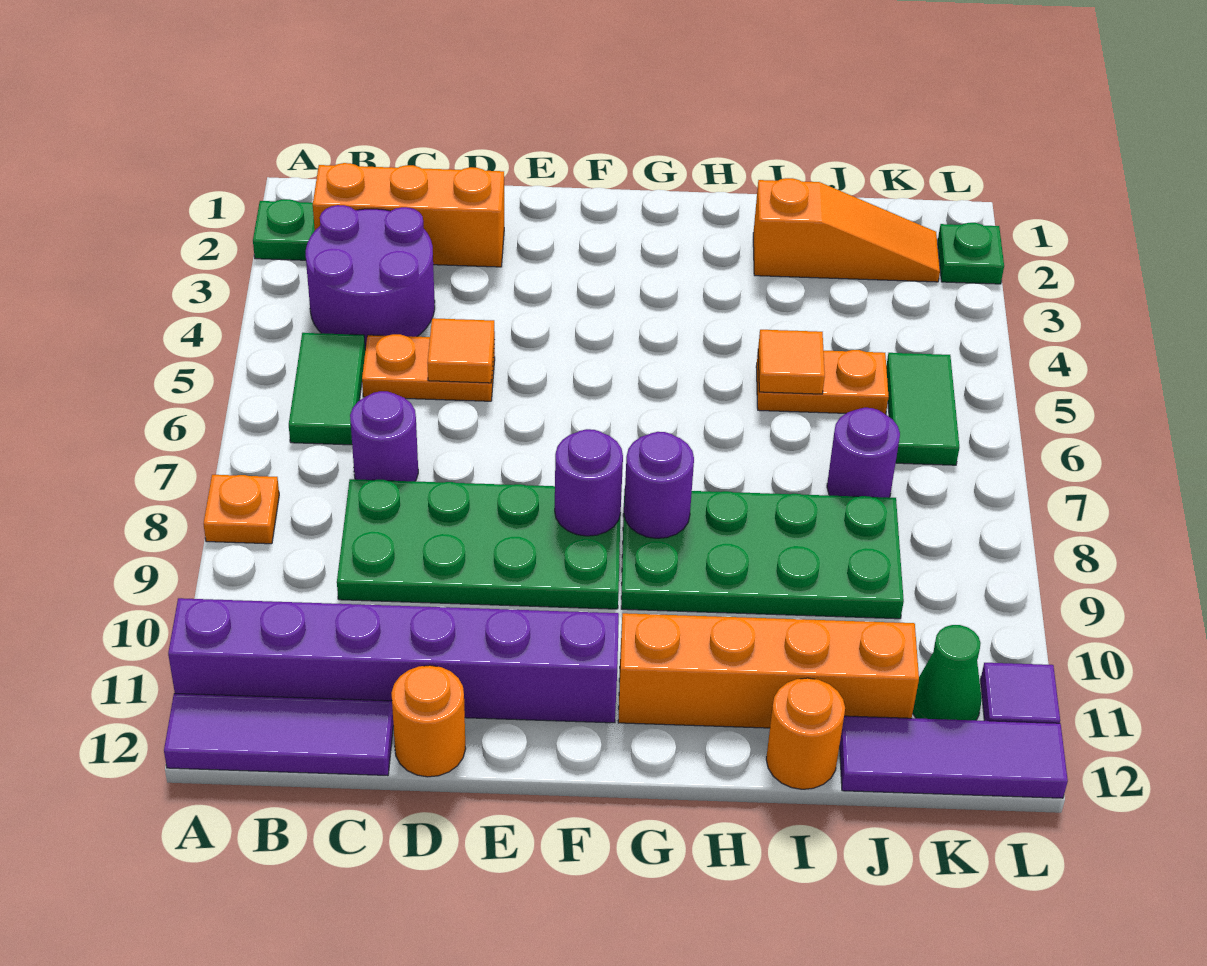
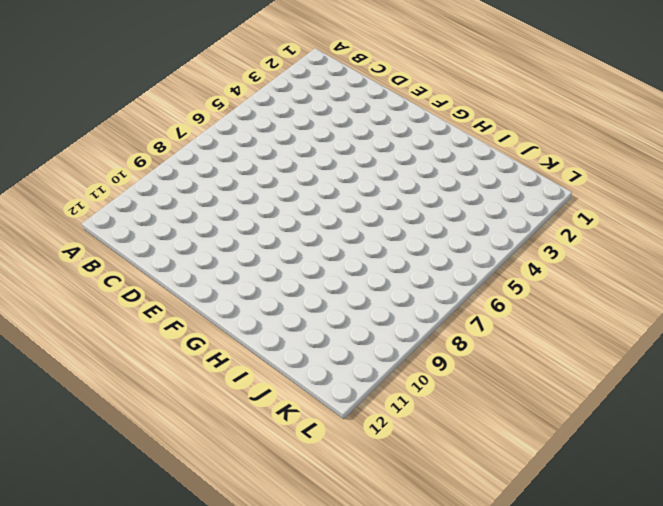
none -> green plate A2 level 1
none -> orange plate A8 level 1
none -> purple brick A11:F11 level 1

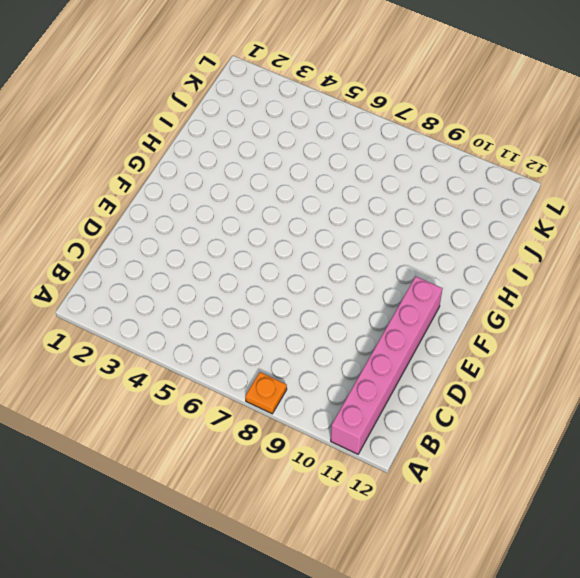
pink brick A11:F11 level 1 -> purple brick A11:F11 level 1
none -> green plate A2 level 1
none -> purple tile A12:C12 level 1
none -> orange brick B2:D2 level 1

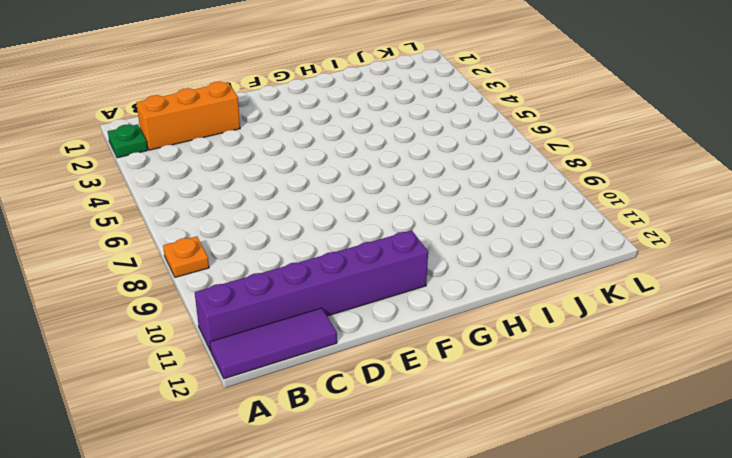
none -> purple round brick B3:C4 level 1
none -> green tile B5:B6 level 1
none -> orange plate C5:D5 level 1

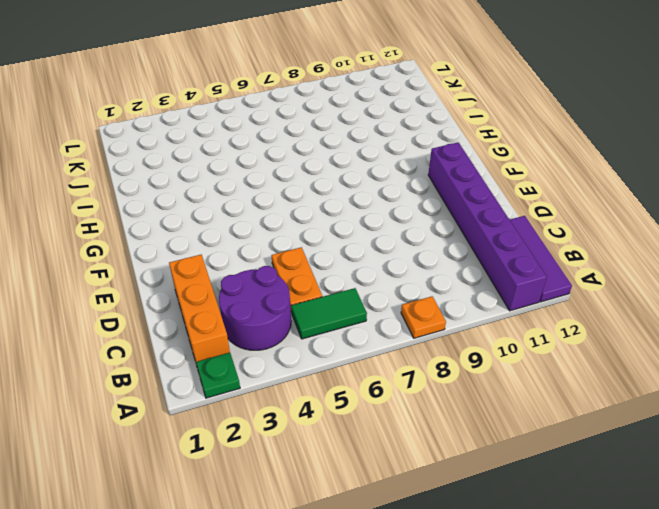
none -> purple round brick C7 level 1
none -> green plate C8:F9 level 1
none -> orange round brick D12 level 1

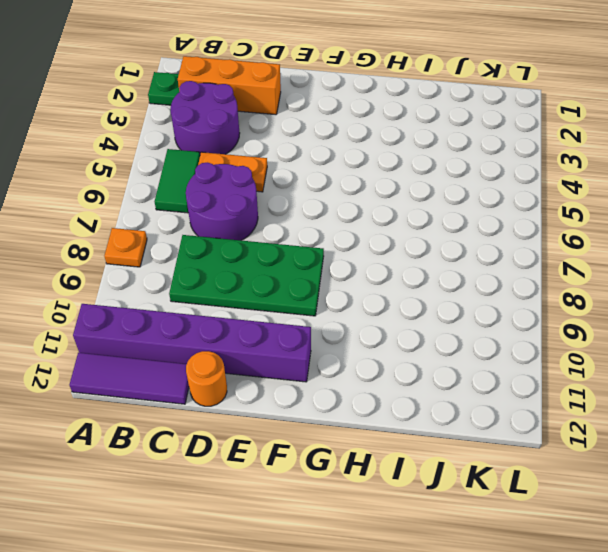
purple round brick C6:D7 level 1 -> purple round brick C7 level 1
none -> green plate G8:J9 level 1
none -> orange brick G11:J11 level 1
none -> orange slope I2:K2 level 1 top I

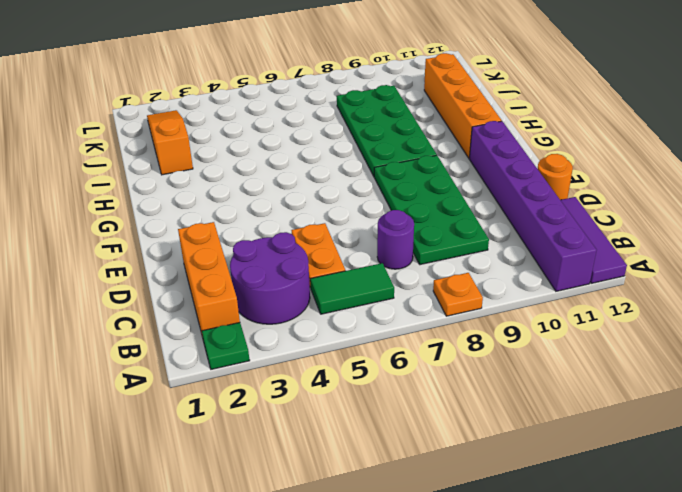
none -> orange plate I5:J5 level 1
none -> orange round brick I12 level 1
none -> purple round brick J7 level 1

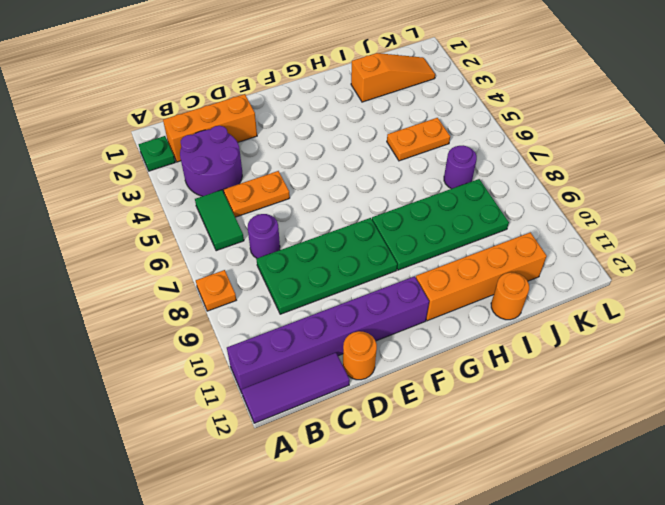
none -> purple tile J12:L12 level 1
none -> green tile K5:K6 level 1
none -> green cone K11 level 1

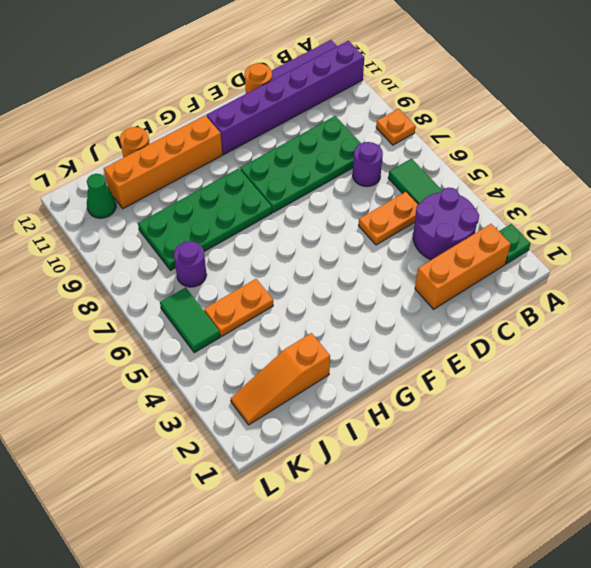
none -> purple tile J12:L12 level 1
none -> green plate L2 level 1
none -> purple tile L11 level 1

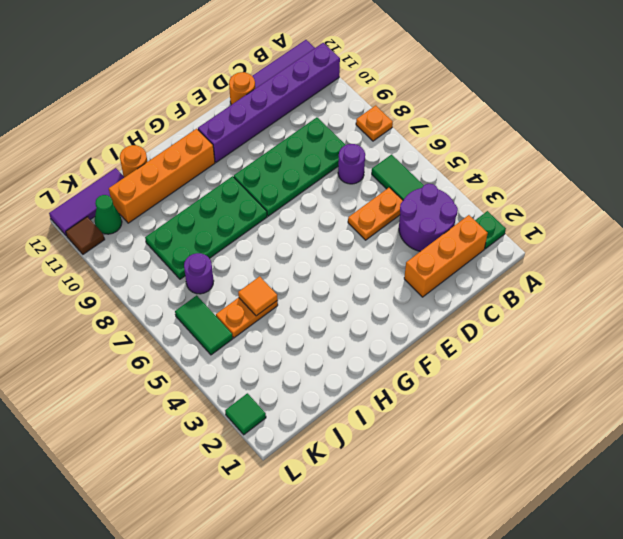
green tile L2 level 1 -> green plate L2 level 1
brown tile L11 level 1 -> purple tile L11 level 1
none -> orange slope I2:K2 level 1 top I
none -> orange tile D5 level 2
none -> purple round brick F8 level 2

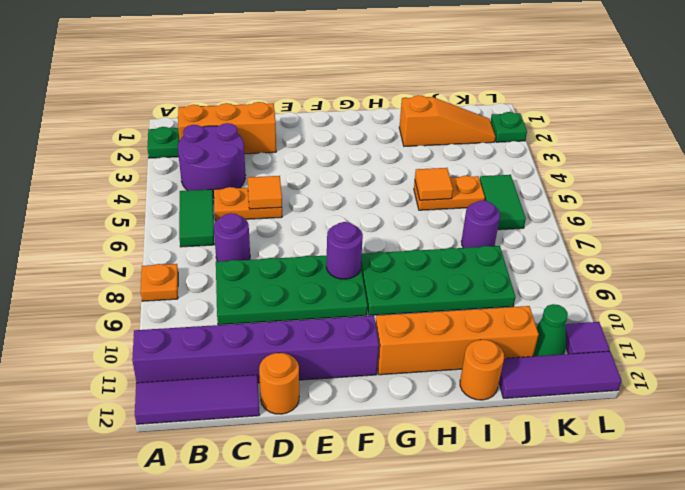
none -> purple round brick G8 level 2

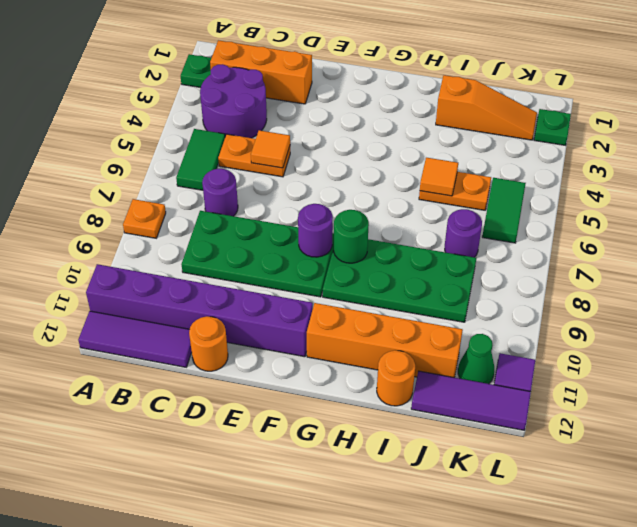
green round brick G8 level 2 -> purple round brick G8 level 2

